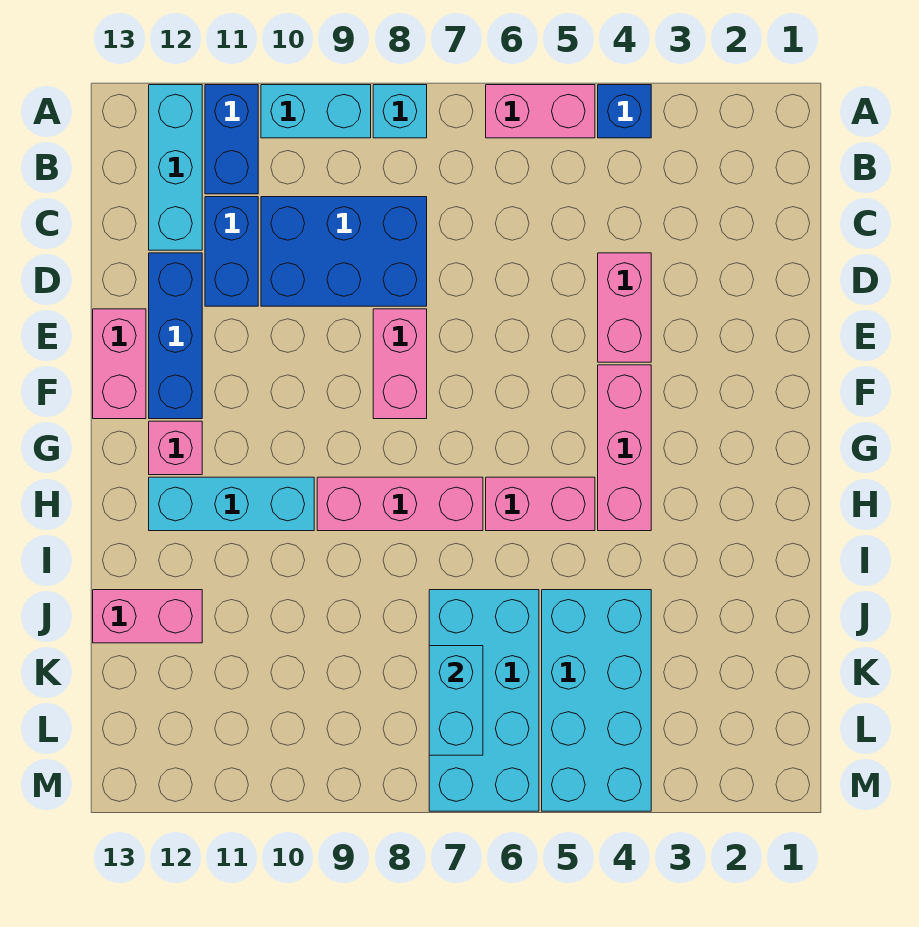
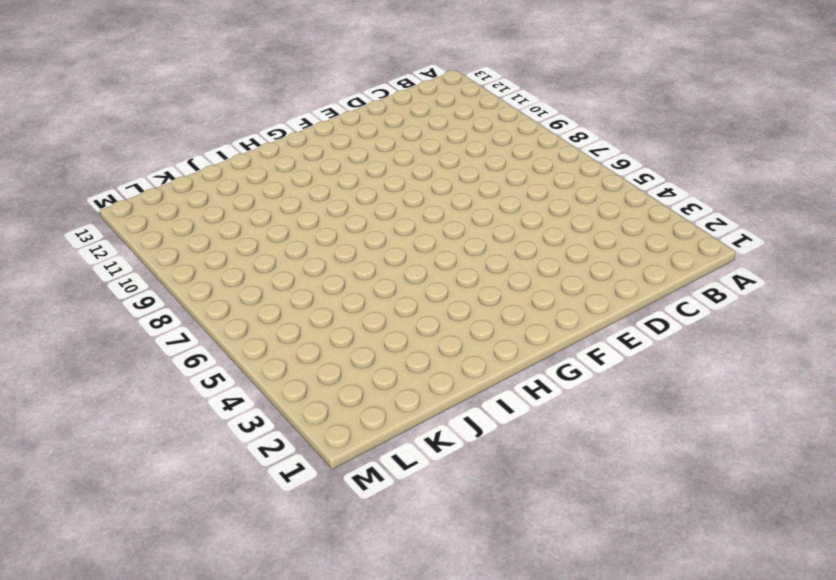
none -> blue brick A4 level 1
none -> pink brick A5:A6 level 1
none -> cyan brick A8 level 1

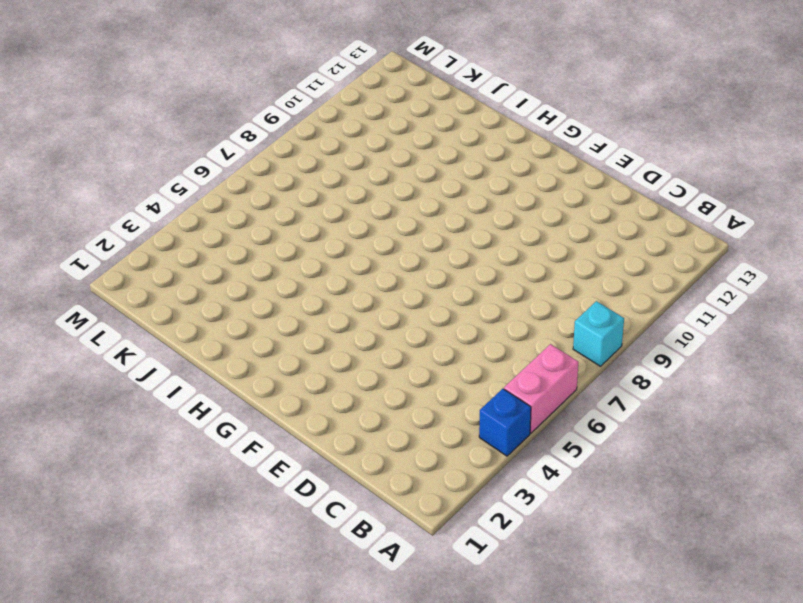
none -> cyan brick A9:A10 level 1
none -> blue brick A11:B11 level 1
none -> cyan brick A12:C12 level 1

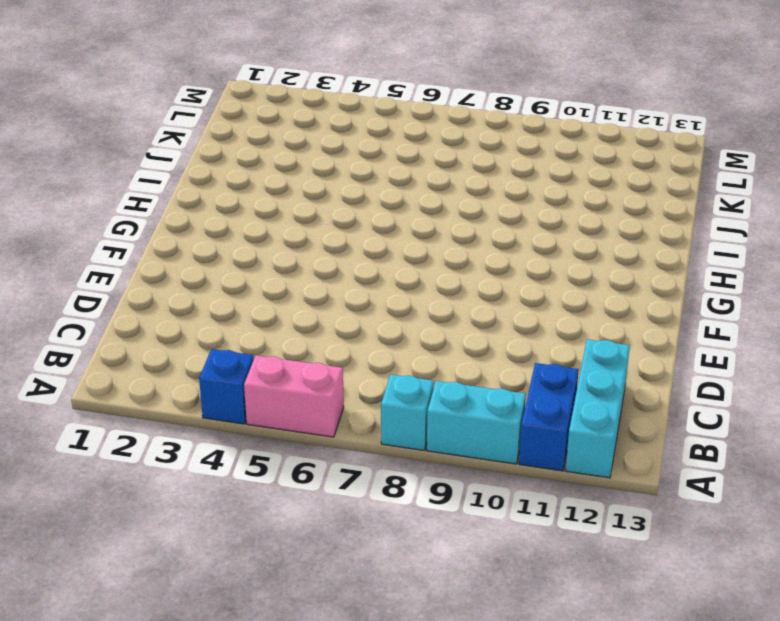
none -> blue brick C8:D10 level 1
none -> blue brick C11:D11 level 1
none -> pink brick D4:E4 level 1

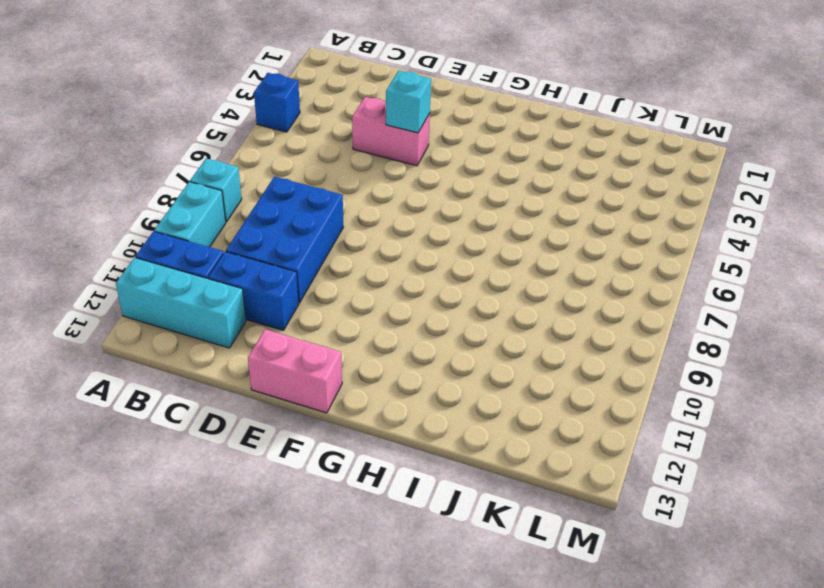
cyan brick E4 level 2 -> none
none -> pink brick A5:A6 level 1
none -> blue brick D12:F12 level 1
none -> pink brick E8:F8 level 1

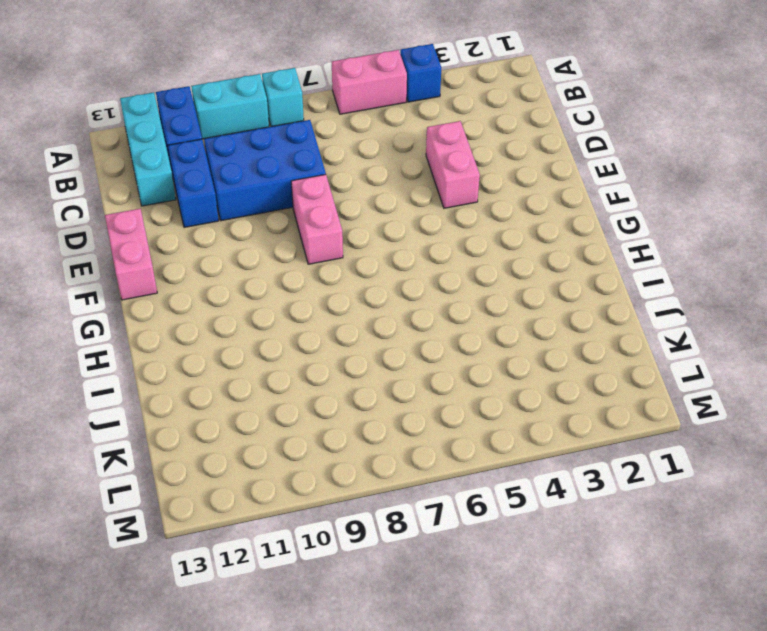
none -> blue brick D12:F12 level 1
none -> pink brick F4:H4 level 1
none -> pink brick G12 level 1

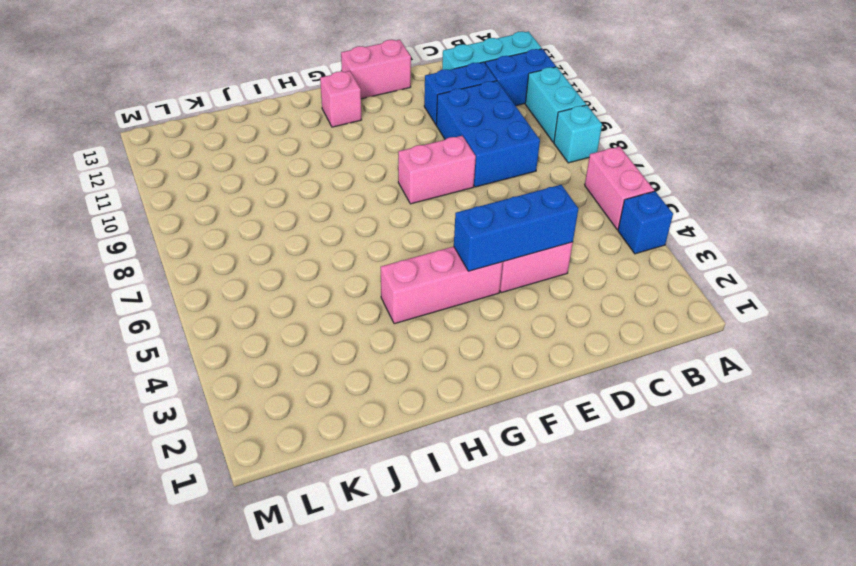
blue brick D4:F4 level 2 -> blue brick D12:F12 level 1
none -> pink brick H5:H6 level 1
none -> pink brick H7:H9 level 1
none -> cyan brick H10:H12 level 1

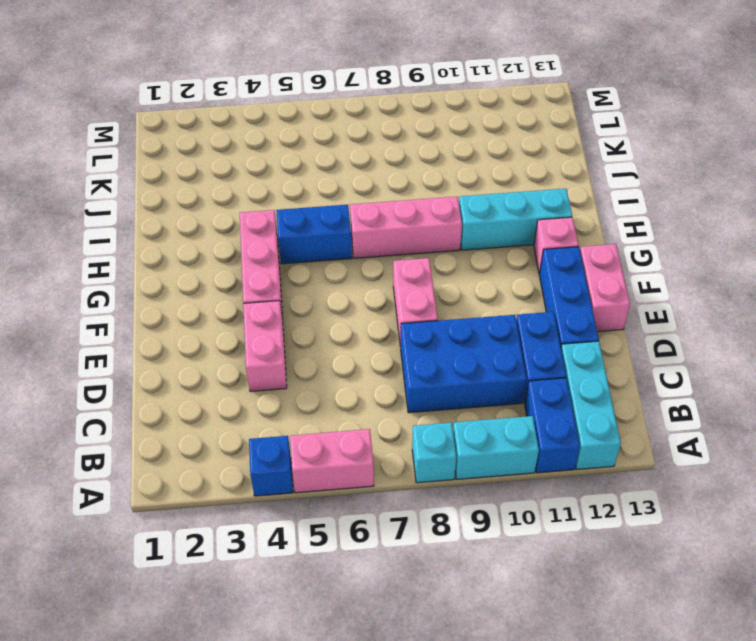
blue brick H5:H6 level 1 -> pink brick H5:H6 level 1
none -> cyan brick J4:M5 level 1
none -> cyan brick J6:M7 level 1
none -> pink brick J12:J13 level 1

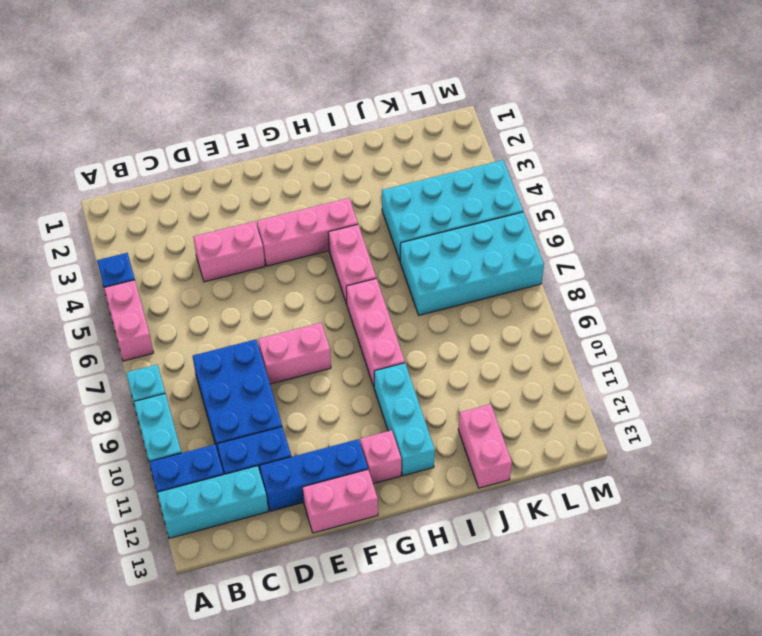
none -> cyan brick K7:L7 level 2

